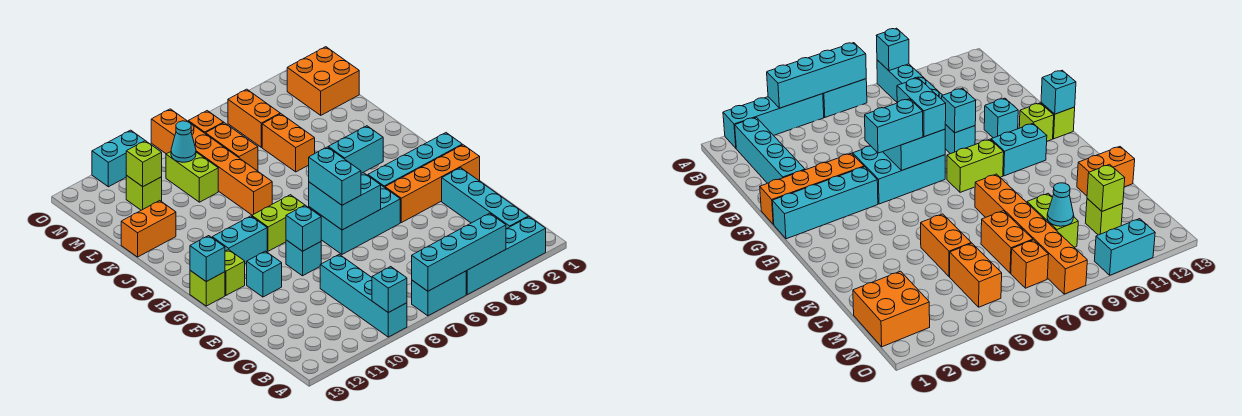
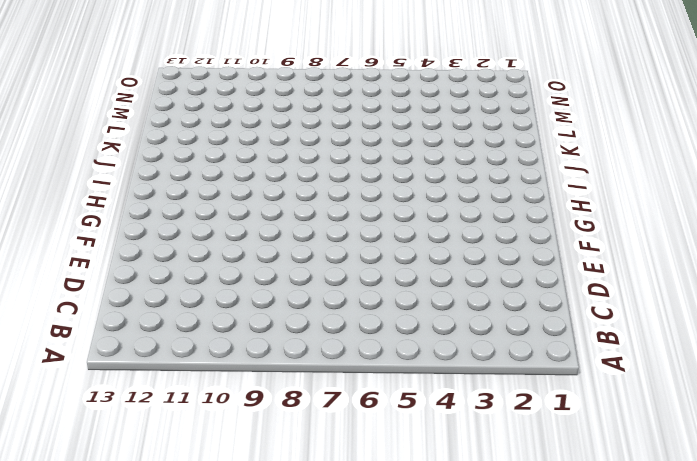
none -> cyan brick A2:A5 level 1
none -> cyan brick A6:A7 level 1
none -> cyan brick A9:D9 level 1
none -> cyan brick B2:E2 level 1

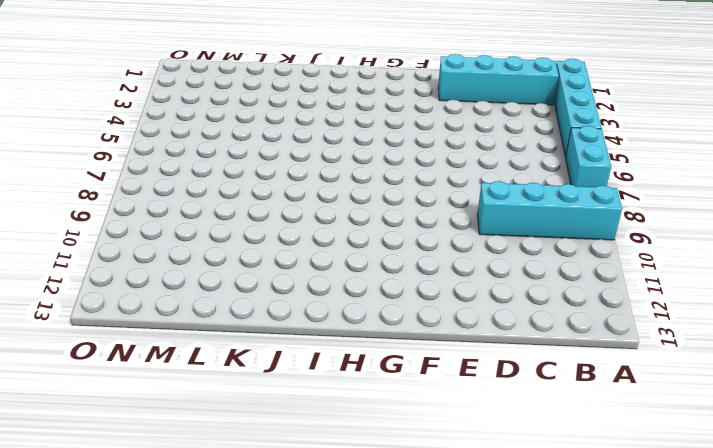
none -> orange brick F1:F4 level 1
none -> cyan brick F5:G7 level 1
none -> cyan brick F9 level 1
none -> cyan brick F11 level 1

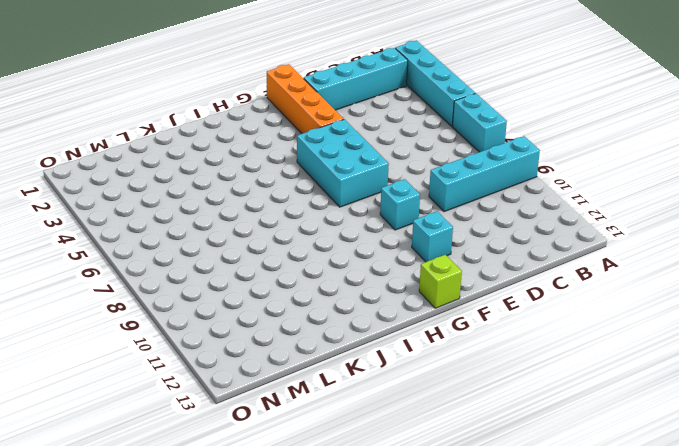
none -> cyan brick G1:G4 level 1
none -> lime brick G12 level 1
none -> lime brick H8:H9 level 1
none -> cyan brick H10:H11 level 1

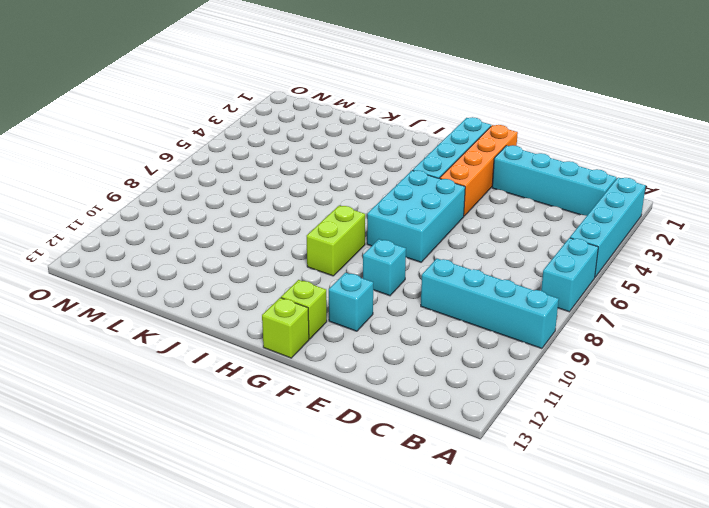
none -> cyan brick H10:H11 level 1
none -> orange brick J8:O8 level 1
none -> orange brick K5:L5 level 1
none -> orange brick K12:K13 level 1

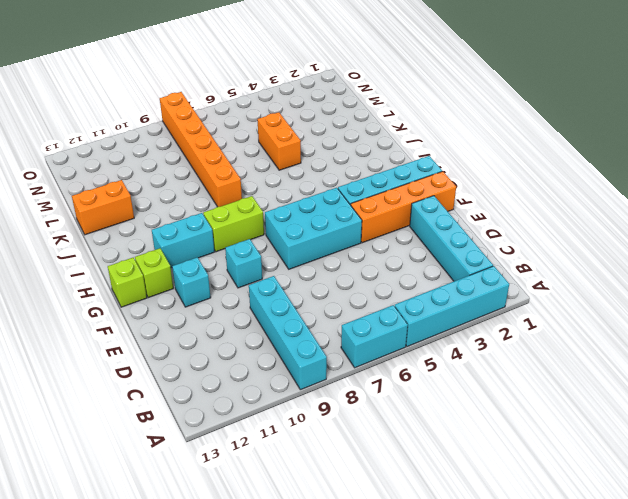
none -> orange brick L7:M7 level 1
none -> lime brick L9:M9 level 1
none -> orange brick M1:N2 level 1
none -> orange brick M5:N5 level 1

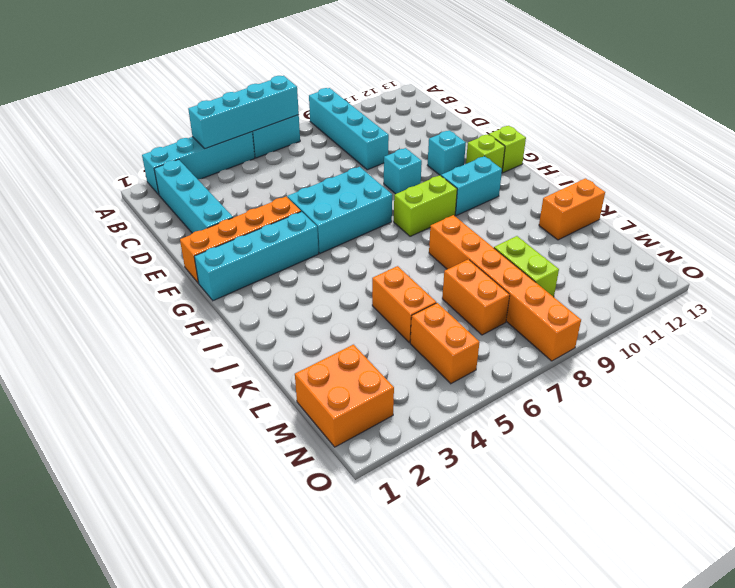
none -> lime brick M11 level 1
none -> orange brick N7 level 1
none -> cyan brick O10:O11 level 1
none -> cyan brick A9 level 2

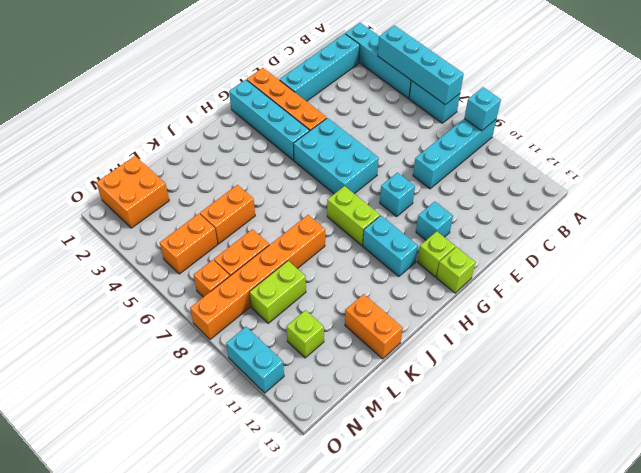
none -> cyan brick F6:G7 level 2
none -> cyan brick F9 level 2
none -> cyan brick G13 level 2
none -> cyan cone M9 level 2

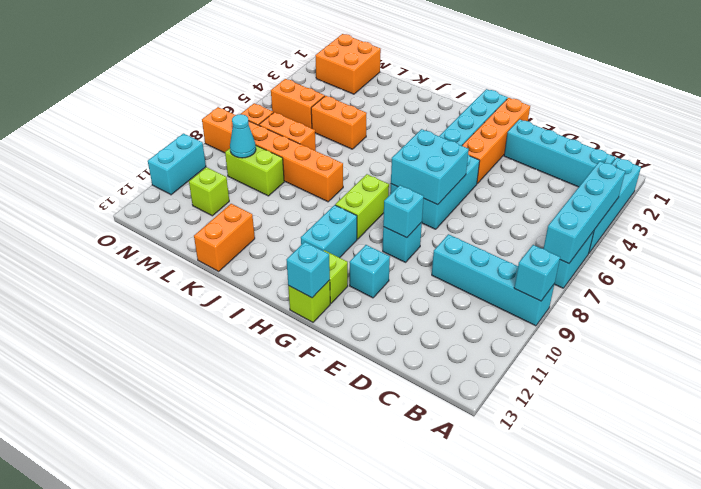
none -> lime brick M11 level 2
none -> cyan brick F7:G7 level 3
none -> cyan brick G5:G6 level 3

